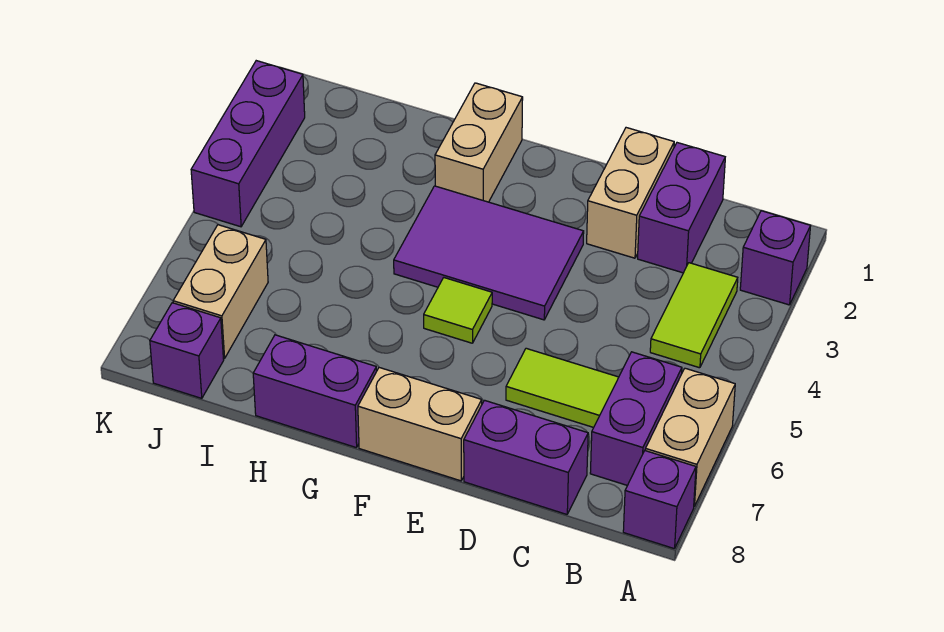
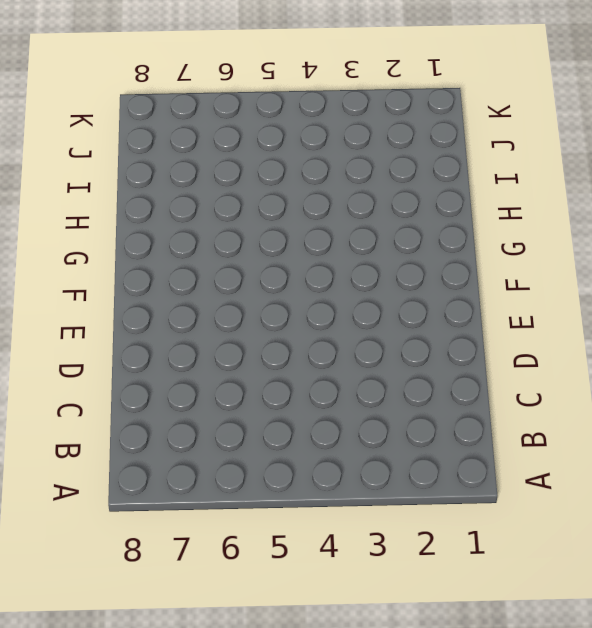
none -> purple brick A2 level 1
none -> tan brick A6:A7 level 1
none -> purple brick A8 level 1

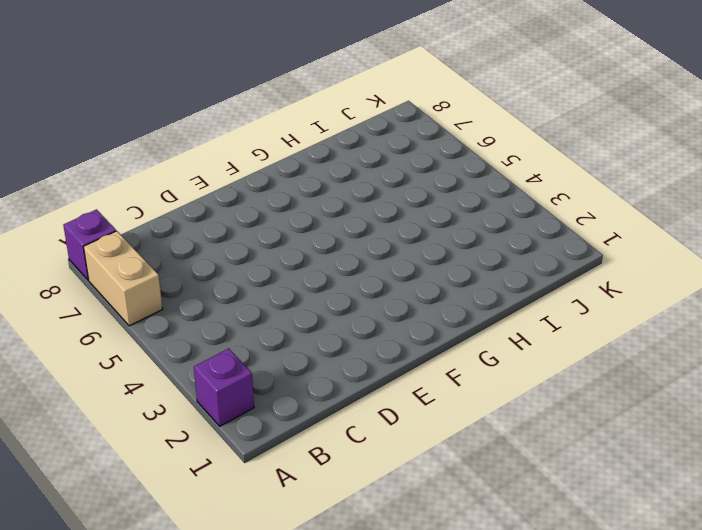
none -> lime tile B3:B4 level 1
none -> purple brick B6:B7 level 1
none -> purple brick C1:C2 level 1

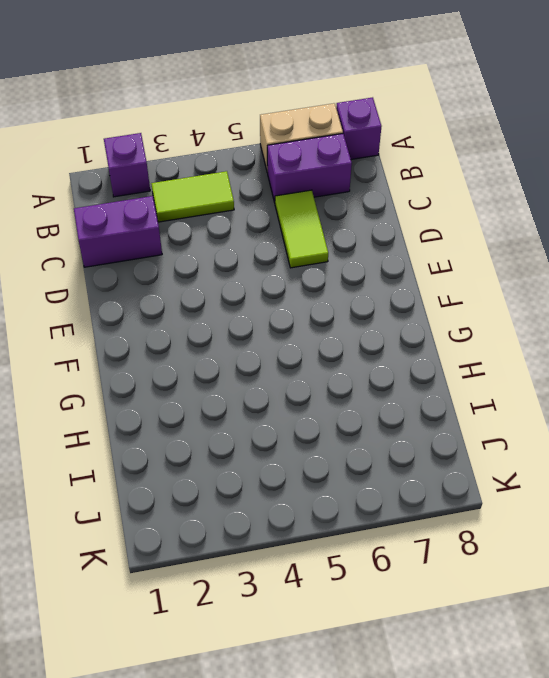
none -> purple brick C8:D8 level 1
none -> tan brick D1:D2 level 1
none -> purple tile E3:G4 level 1

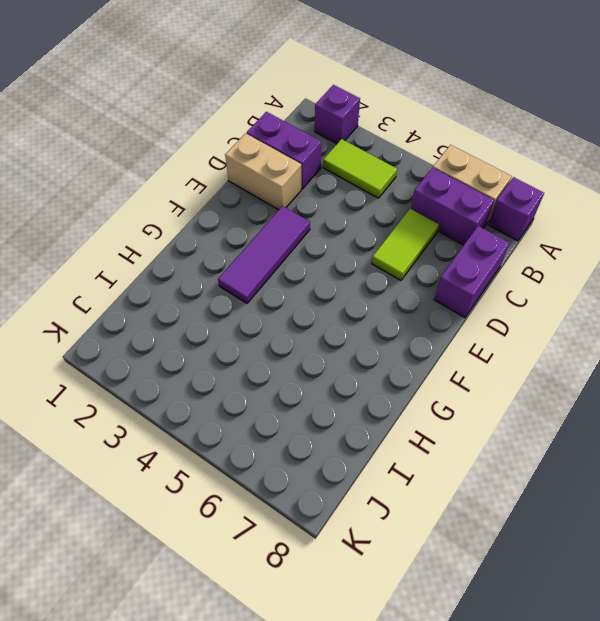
purple tile E3:G3 level 1 -> purple tile E3:G4 level 1
none -> tan brick E8:F8 level 1
none -> lime tile F5 level 1
none -> tan brick G1:G2 level 1

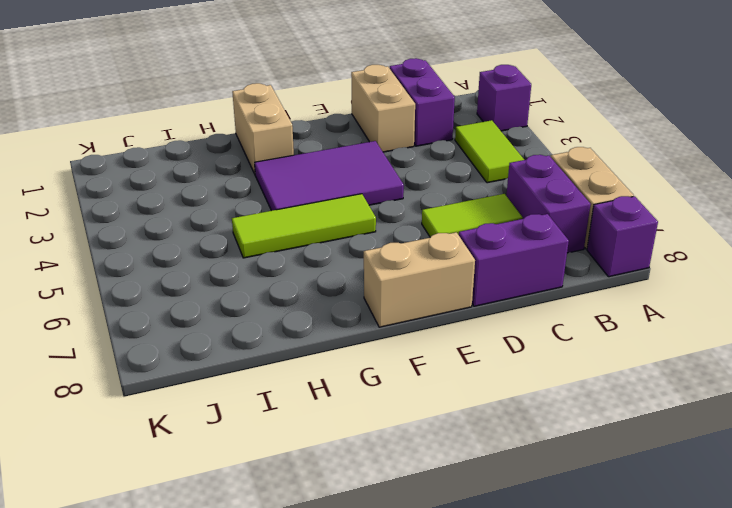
lime tile F5:H5 level 1 -> lime tile F5 level 1
none -> purple brick G8:H8 level 1
none -> tan brick J6:J7 level 1
none -> purple brick J8 level 1

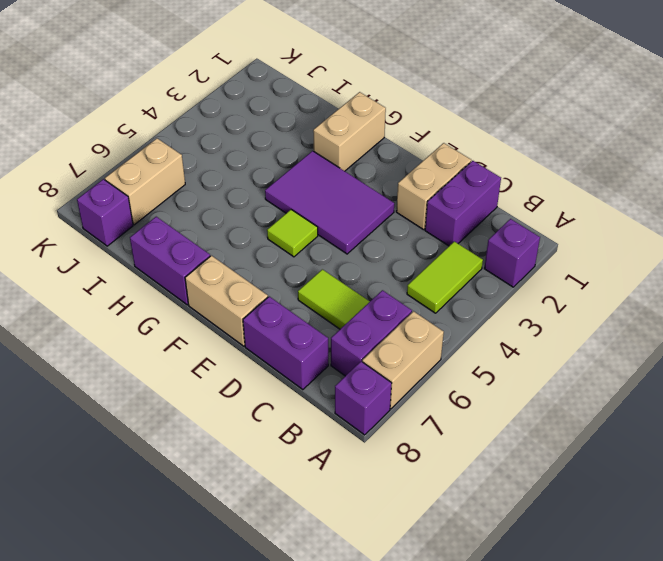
none -> purple brick K2:K4 level 1

